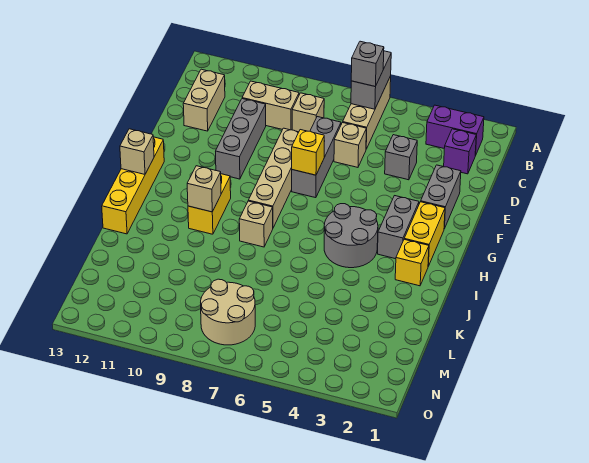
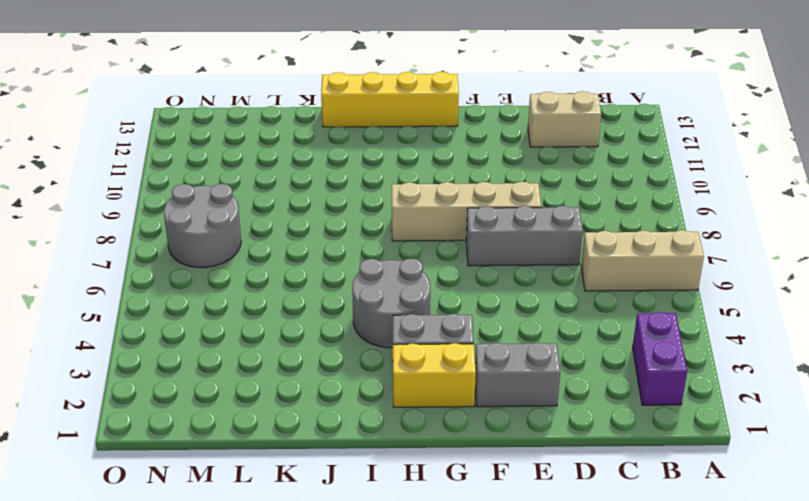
grey round brick M7:N8 level 1 -> tan round brick M7:N8 level 1
none -> purple brick C2 level 1
none -> tan brick C8 level 1
none -> tan brick C9:C10 level 1

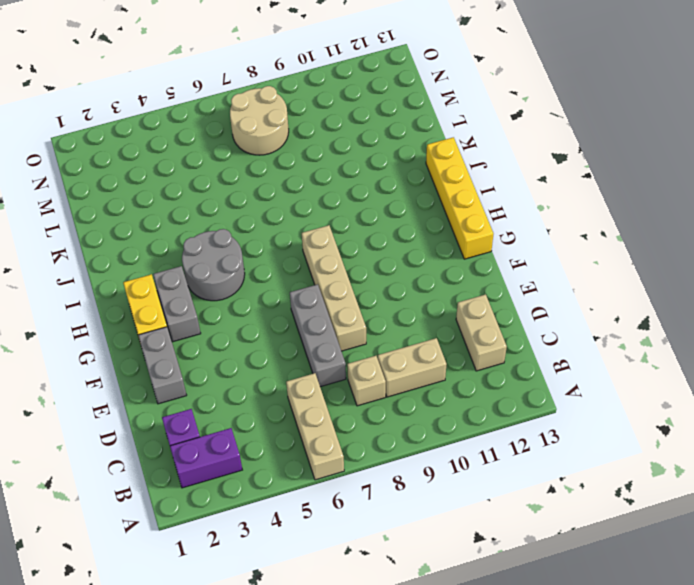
none -> grey brick D4 level 1
none -> tan brick D6 level 1
none -> grey brick D10:F10 level 1

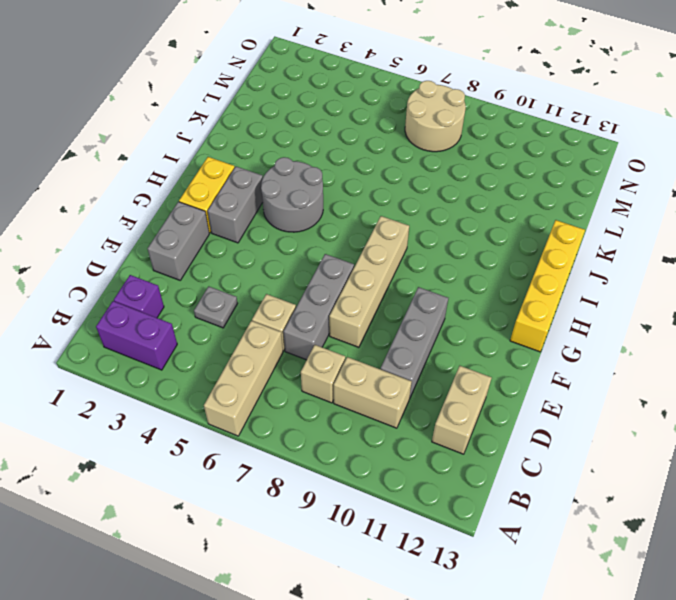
grey plate D4 level 1 -> grey brick D4 level 1
none -> yellow brick H10:I10 level 1
none -> yellow brick I2 level 1
none -> tan brick I8 level 1

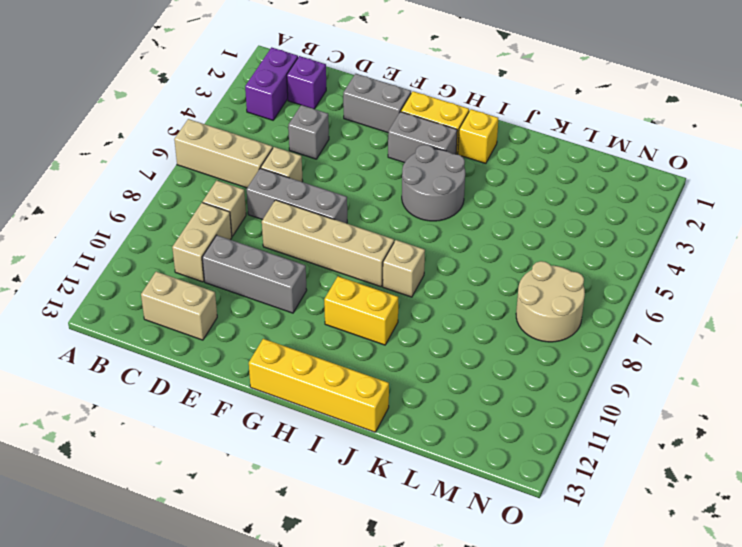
none -> grey brick A6:B6 level 2
none -> yellow brick F7 level 2
none -> tan brick H13 level 2

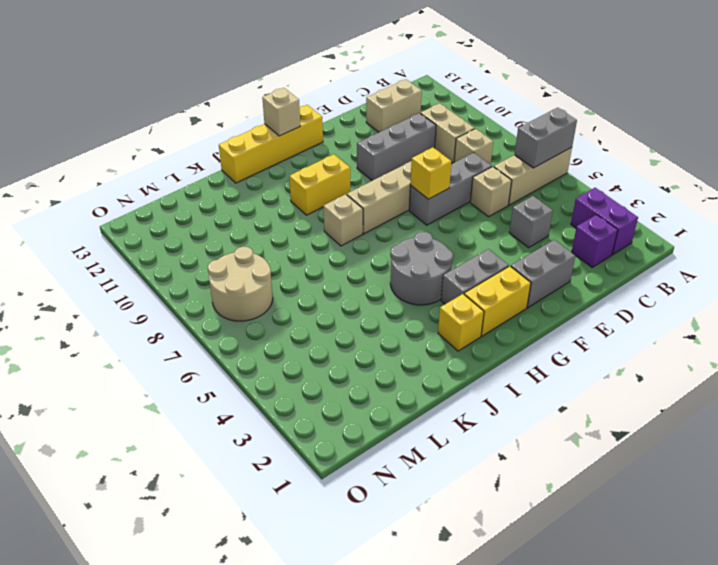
none -> tan brick I10 level 2
none -> grey brick B6 level 3

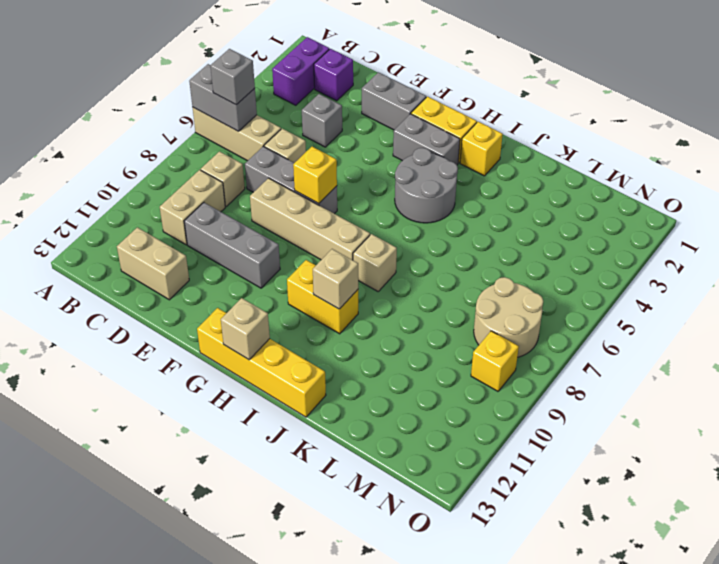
yellow brick N9 level 1 -> none

